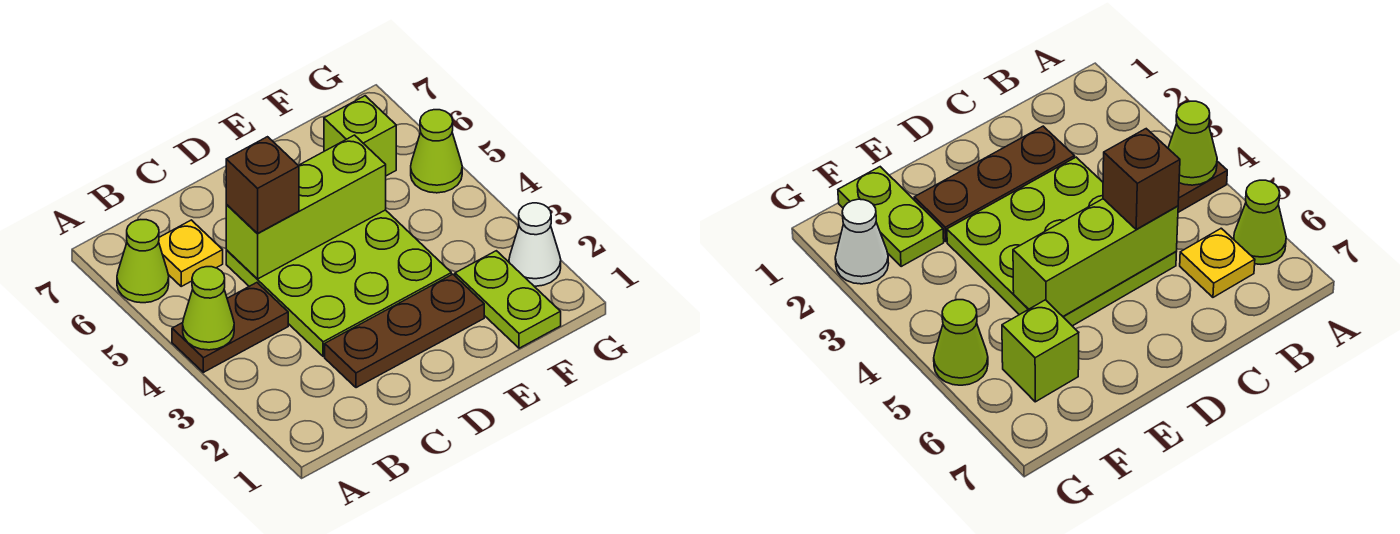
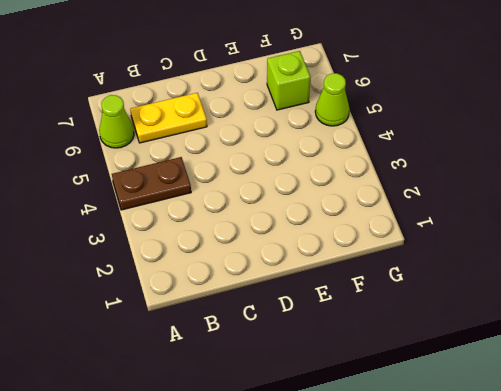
yellow plate B6:C6 level 1 -> yellow plate B6 level 1
none -> brown plate C2:E2 level 1
none -> lime plate C3:E5 level 1
none -> lime plate F1:F2 level 1

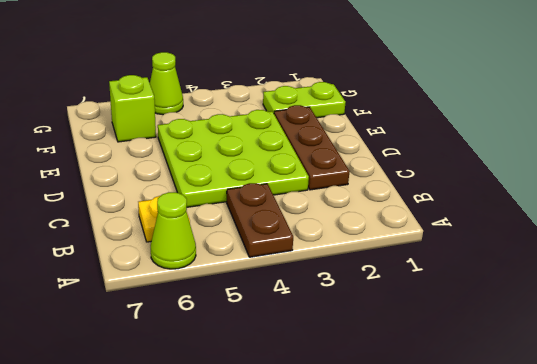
none -> white cone G2 level 1
none -> lime cone A4 level 2
none -> lime brick C5:E5 level 2

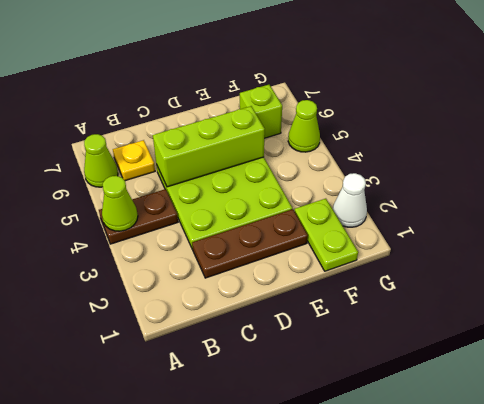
none -> brown brick C5 level 3

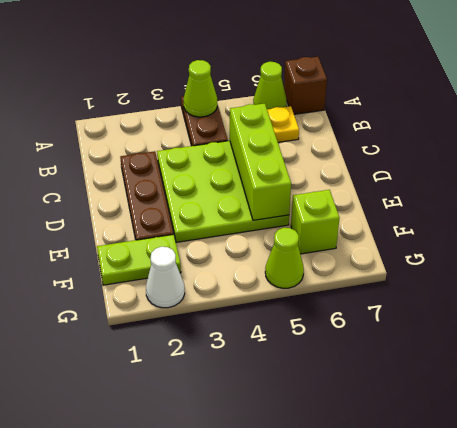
brown brick A7 level 1 -> brown brick C5 level 3

